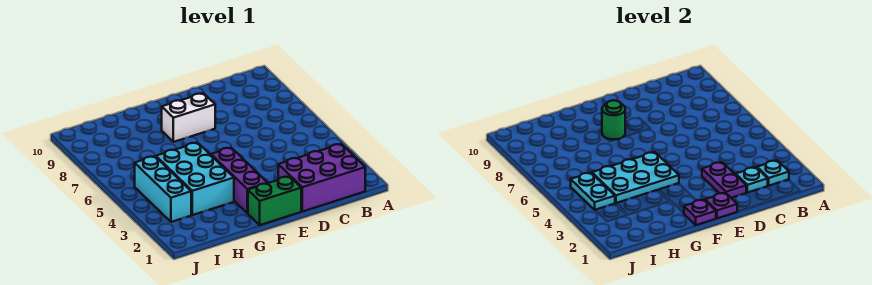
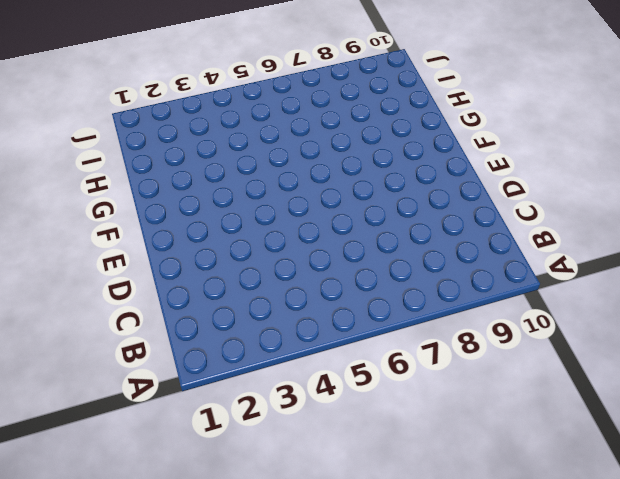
none -> purple brick B1:D2 level 1
none -> green brick E1:F1 level 1
none -> white brick E8:F8 level 1

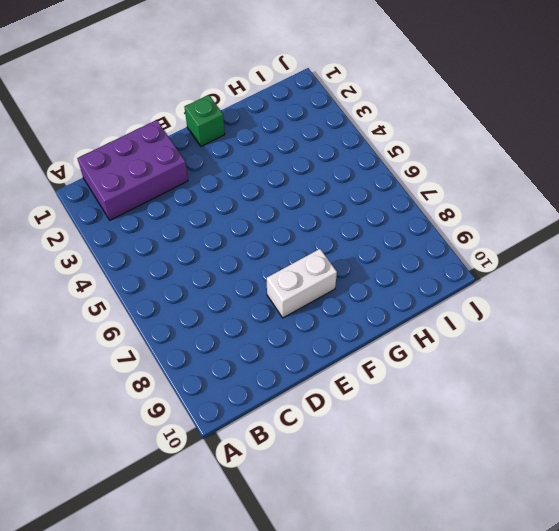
green brick F1 level 1 -> green brick E1:F1 level 1
none -> purple brick F2:F4 level 1
none -> cyan brick G3:H5 level 1
none -> cyan brick I3:I5 level 1

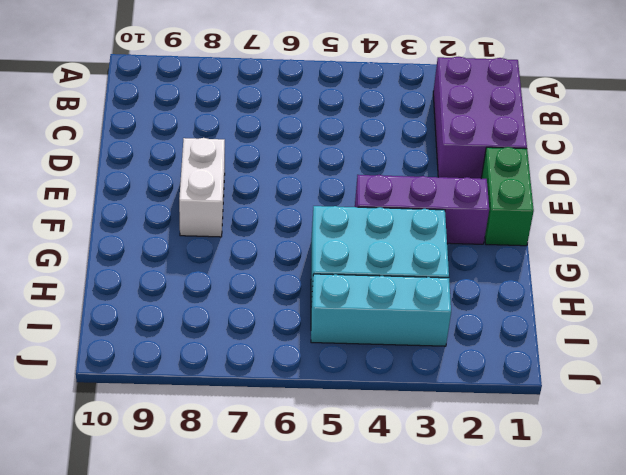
none -> cyan plate B2 level 2
none -> cyan plate C2 level 2
none -> purple plate D2:D3 level 2

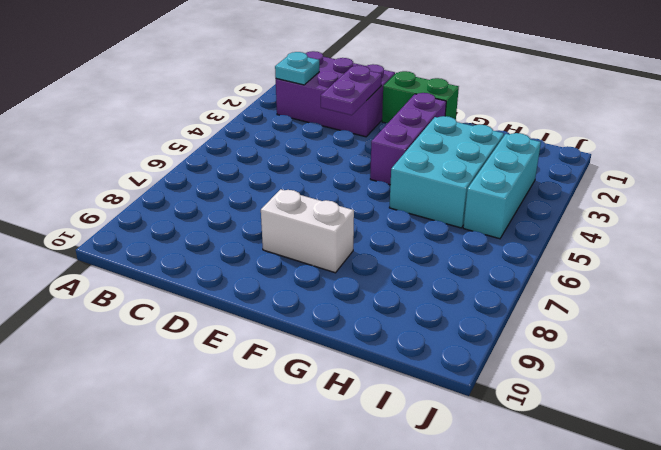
none -> cyan plate C2 level 2
none -> purple plate E1 level 2
none -> purple plate F1 level 2

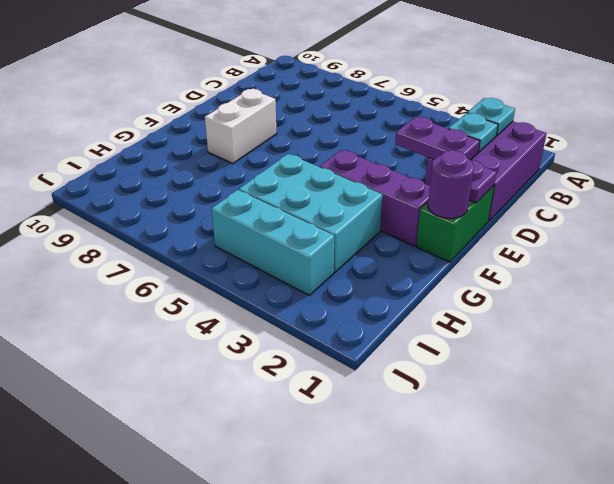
purple round brick F1 level 2 -> purple plate F1 level 2
none -> cyan plate F4:H5 level 2
none -> green round brick F8 level 2
none -> cyan plate I4:I5 level 2

